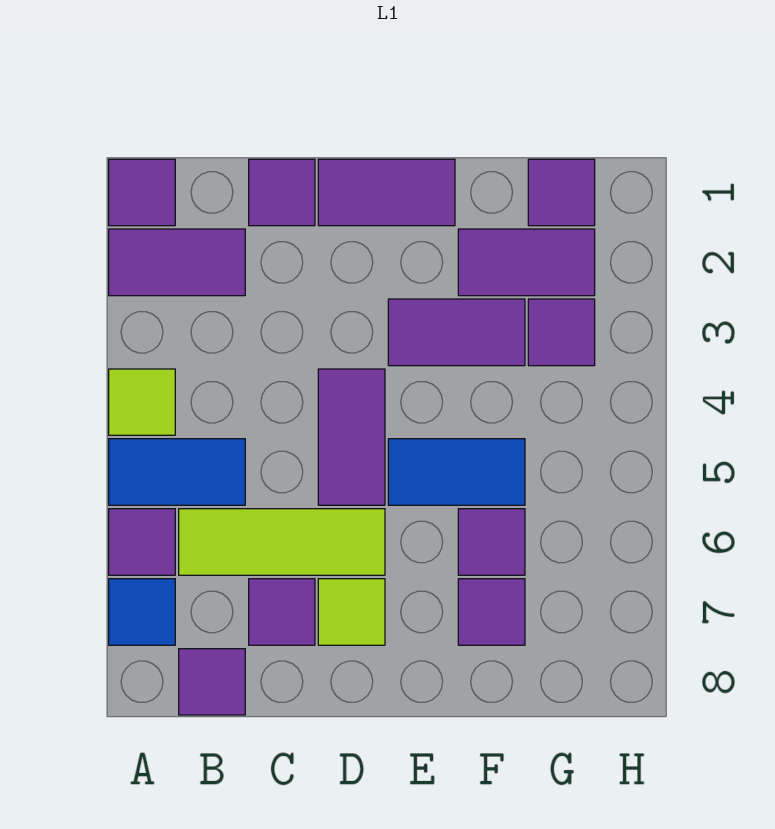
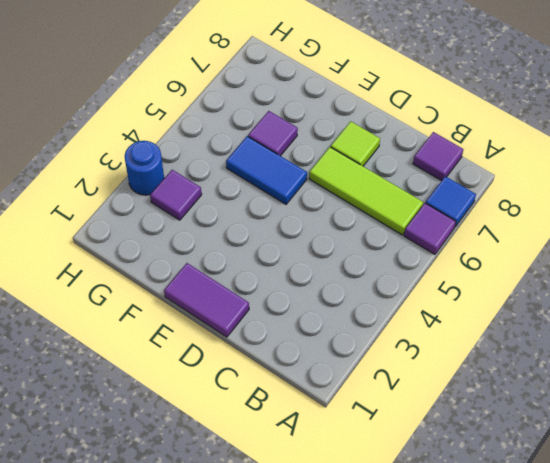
blue round brick H3 level 1 -> none
none -> purple tile A1 level 1
none -> purple tile A2:B2 level 1
none -> lime tile A4 level 1

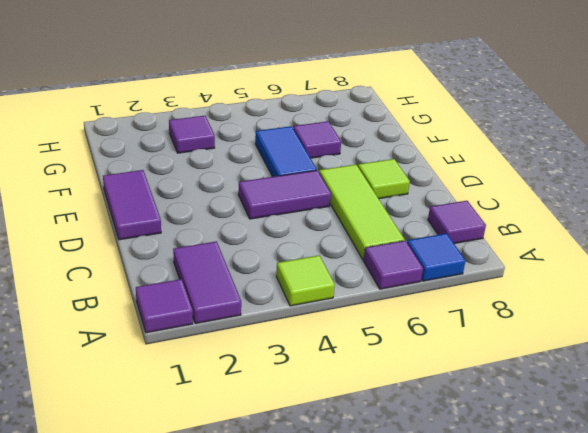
none -> blue tile A5:B5 level 1
none -> purple tile C1 level 1
none -> purple tile C7 level 1

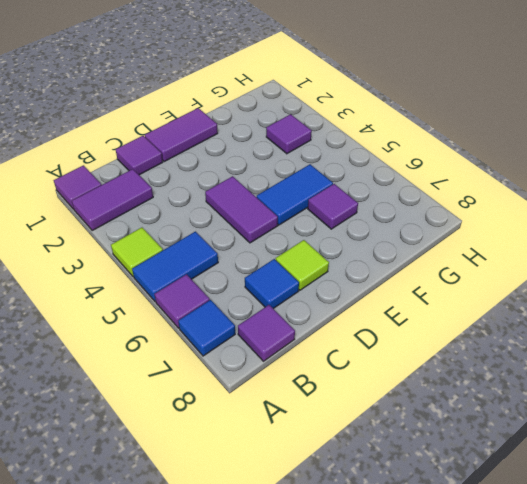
blue tile C7 level 1 -> purple tile C7 level 1
none -> lime tile B6:D6 level 1
none -> purple tile E3:F3 level 1
none -> purple tile F2:G2 level 1

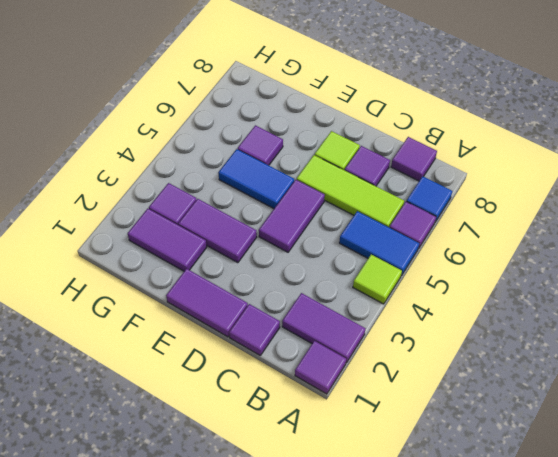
none -> purple tile F7 level 1
none -> purple tile G1 level 1

